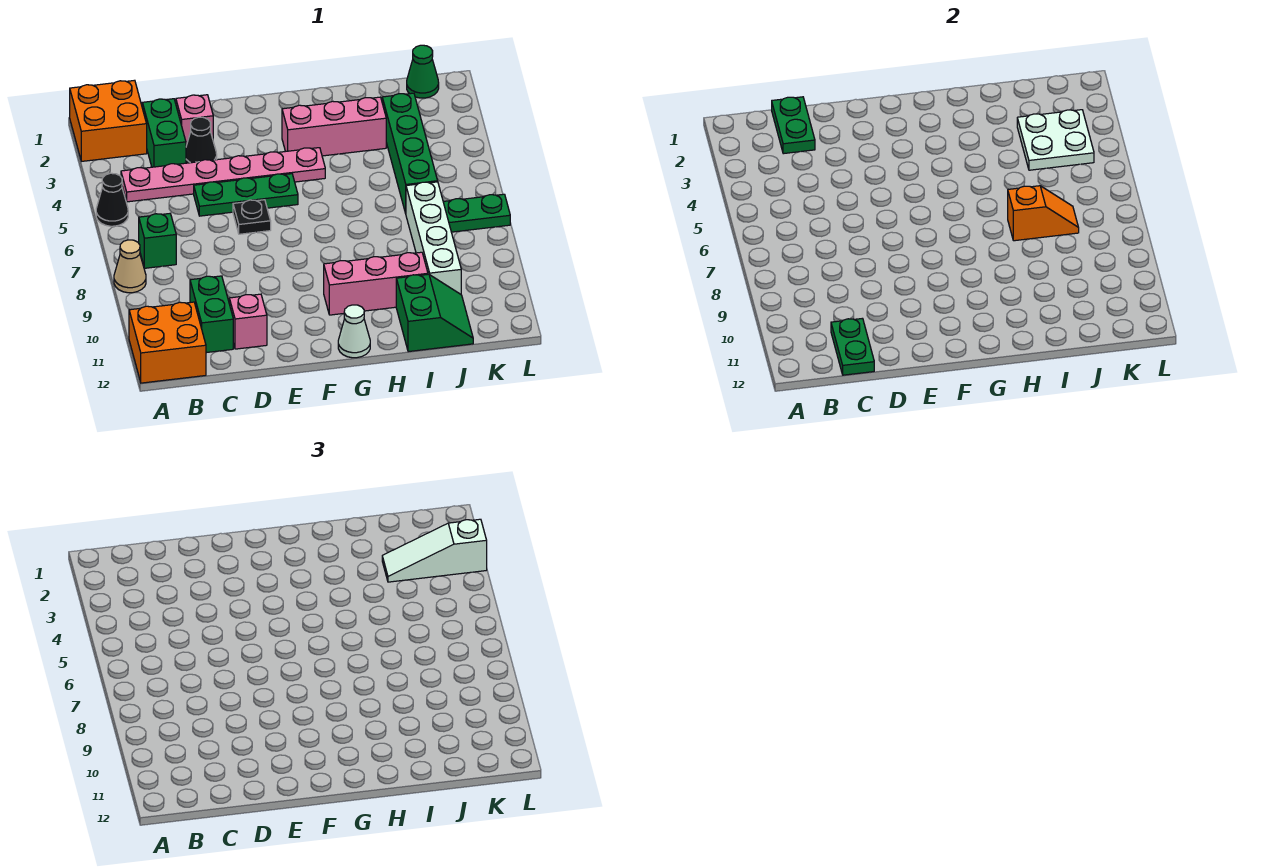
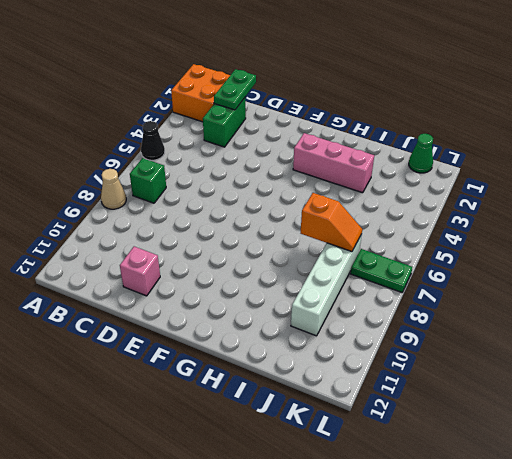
none -> orange brick A11:B12 level 1
none -> pink plate B4:G4 level 1
none -> green brick C10:C11 level 1

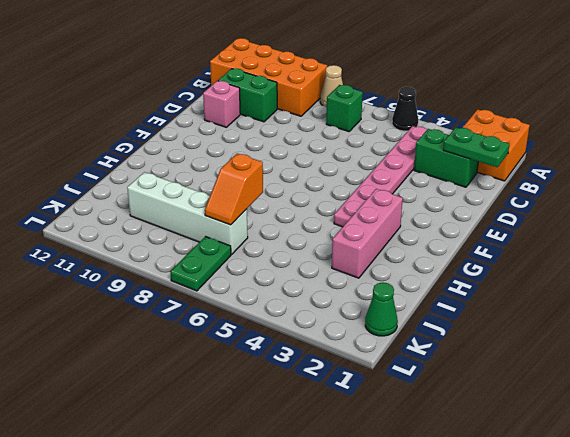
orange brick A9:B12 level 1 -> orange brick A11:B12 level 1
none -> pink brick D2 level 1
none -> black cone D3 level 1
none -> green plate D5:F5 level 1

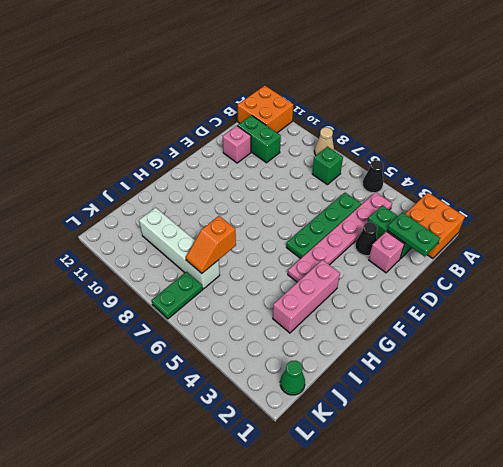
green plate C5:F5 level 1 -> green plate D5:F5 level 1
none -> black plate E6 level 1
none -> pink brick G10:I10 level 1
none -> white cone G12 level 1

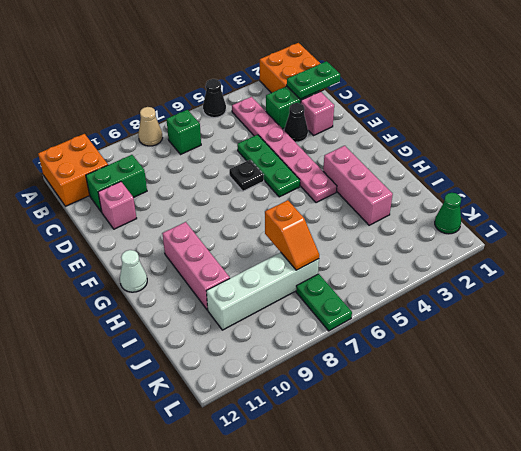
none -> green slope I11:J12 level 1 top I
none -> green brick J3:J6 level 1
none -> green plate C11:C12 level 2

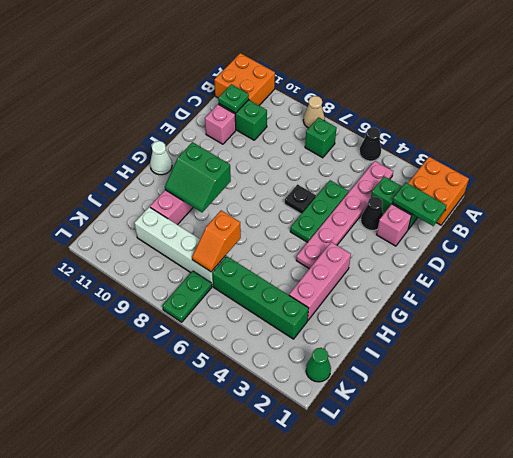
green plate C11 level 2 -> green plate C11:C12 level 2
green slope G9:H10 level 2 top G -> green slope I11:J12 level 1 top I
none -> white plate J3:K4 level 2
none -> white slope J3:L3 level 3 top L

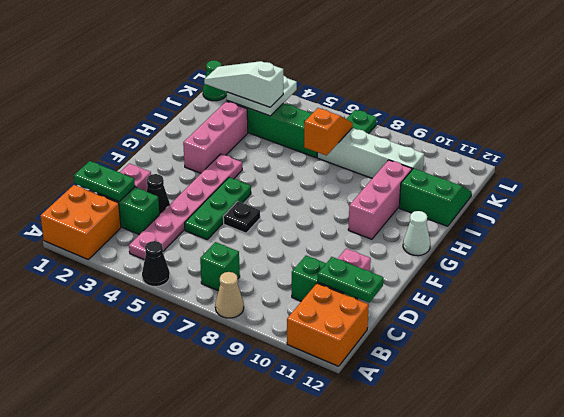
white slope J2:J4 level 3 top 4 -> white slope J3:L3 level 3 top L

